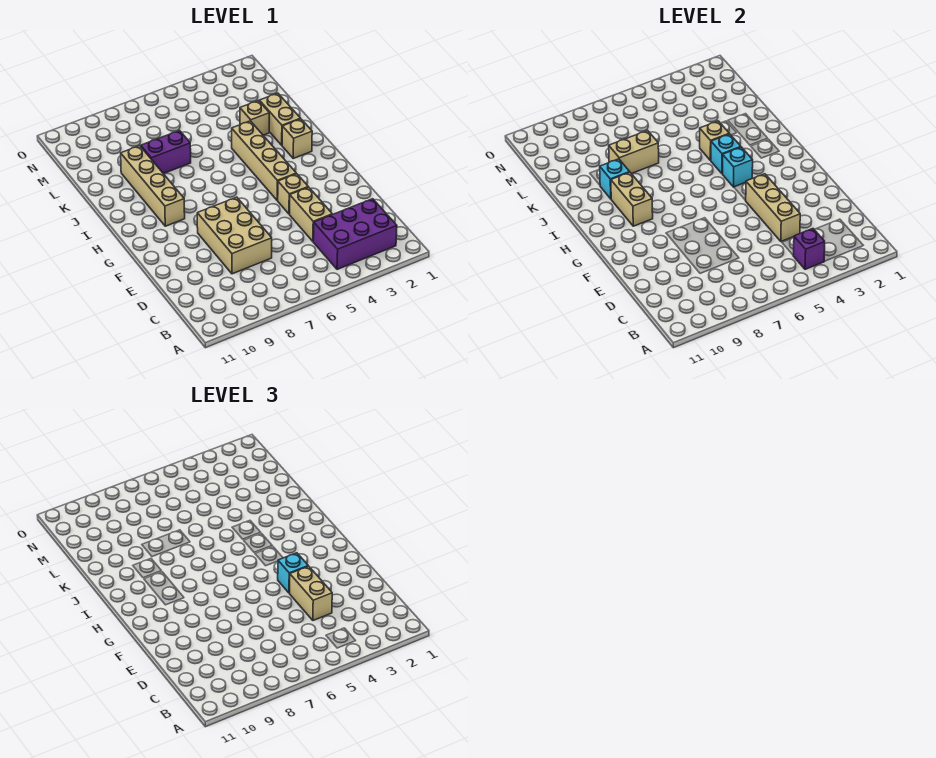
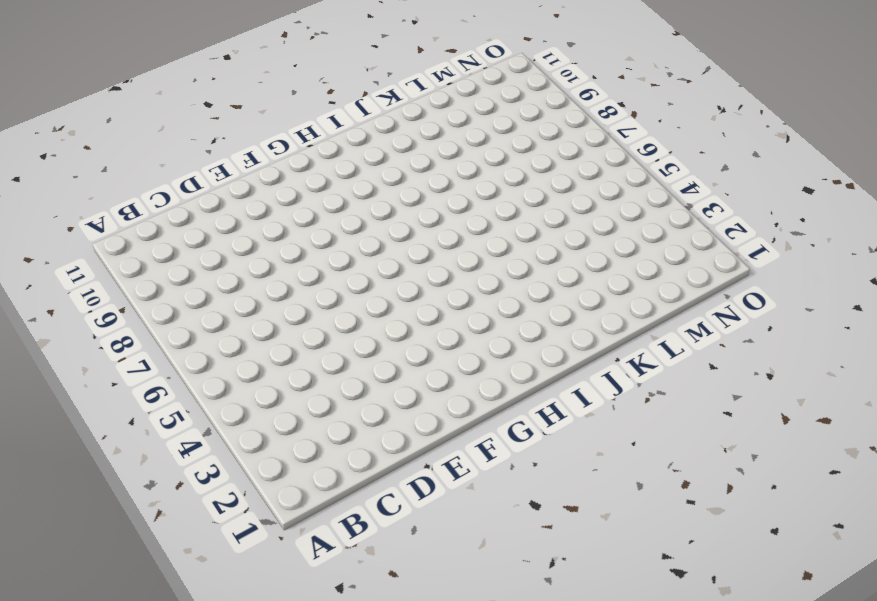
none -> purple brick B2:C4 level 1
none -> tan brick D4:E4 level 1
none -> tan brick D7:F8 level 1

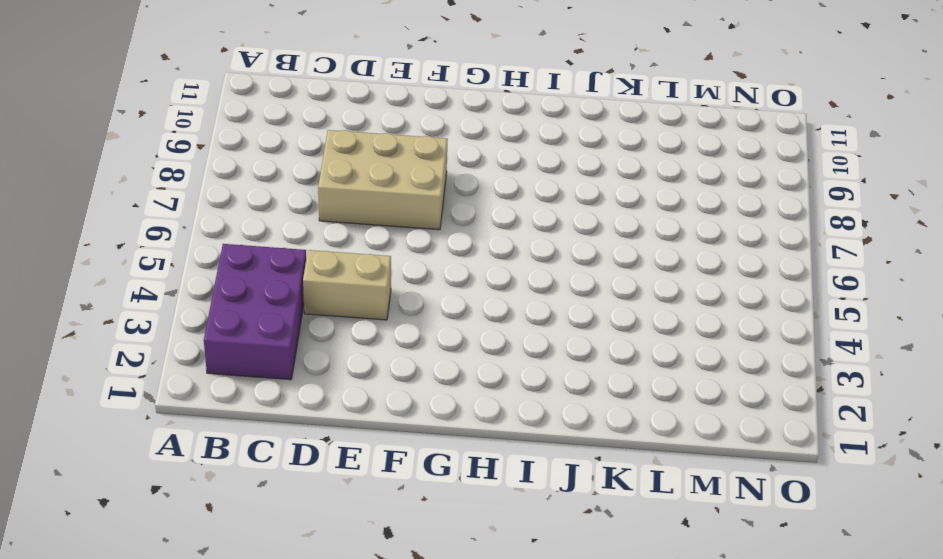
none -> tan brick F4 level 1
none -> tan brick G4:J4 level 1
none -> tan brick H9:K9 level 1

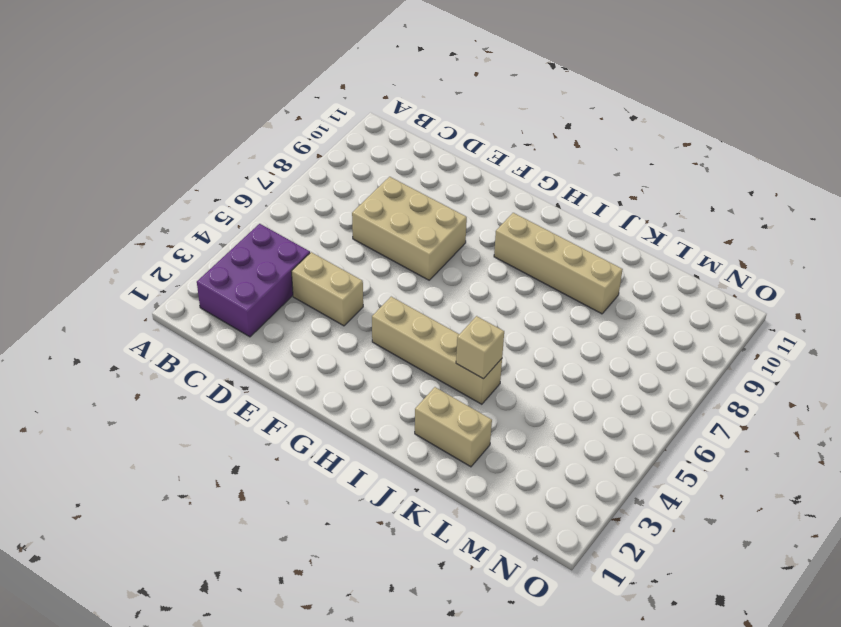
none -> tan brick F4 level 1
none -> tan brick I2 level 1
none -> tan brick K3 level 1

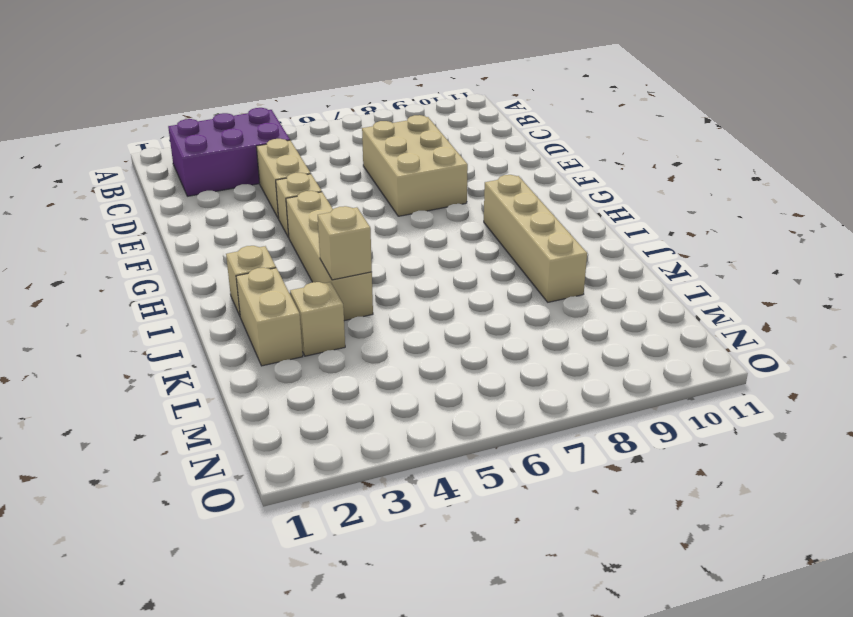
none -> purple brick K7:K8 level 1
none -> purple brick B4 level 2
none -> tan brick D4:F4 level 2

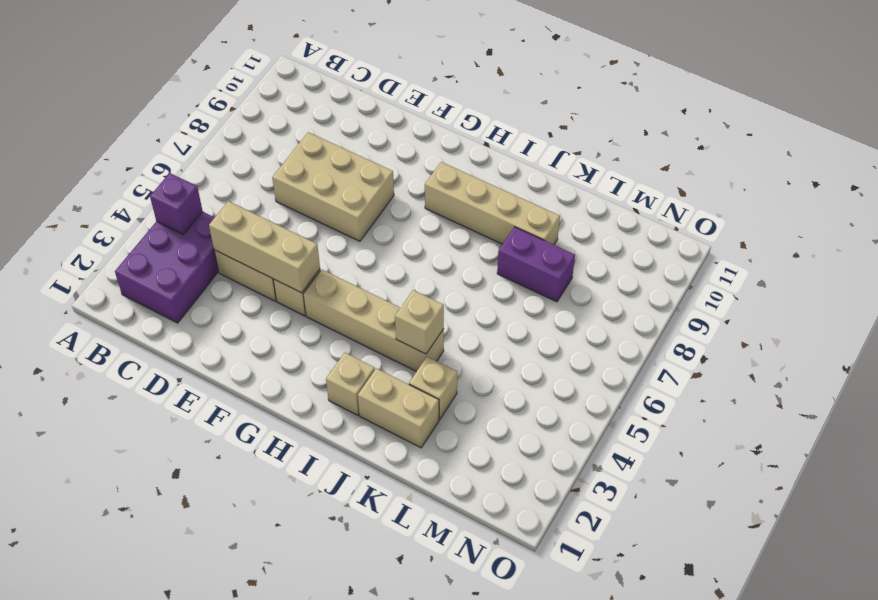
purple brick K8:L8 level 1 -> purple brick K7:K8 level 1
none -> cyan brick H4 level 2
none -> tan brick H9:I9 level 2
none -> cyan brick I4 level 2

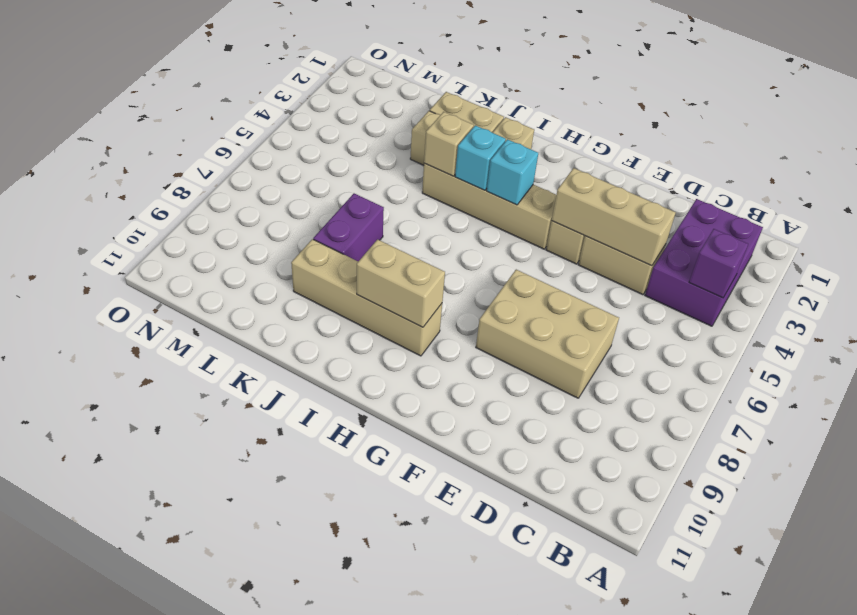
none -> cyan brick J9 level 2
none -> tan brick K7:K8 level 2
none -> tan brick D4:E4 level 3

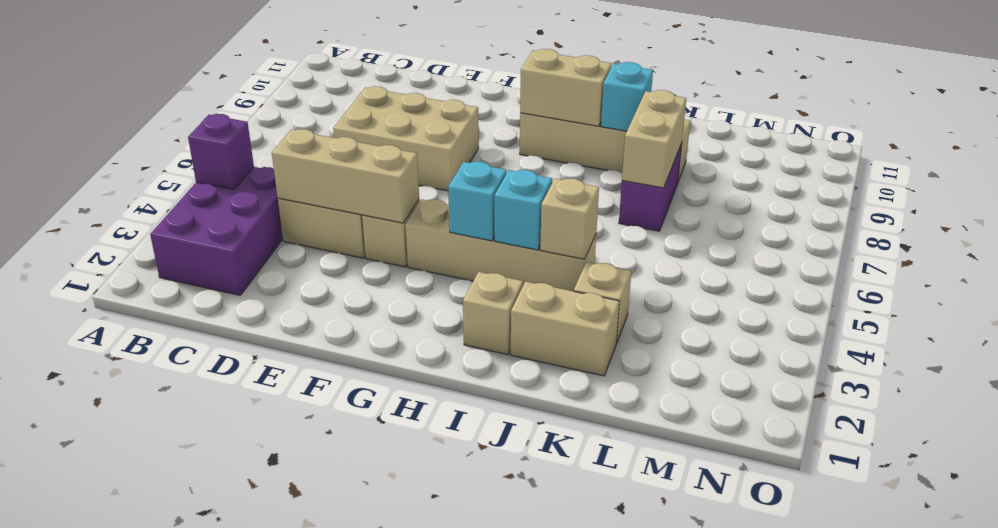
none -> tan brick D4:E4 level 3
none -> cyan brick F4 level 3

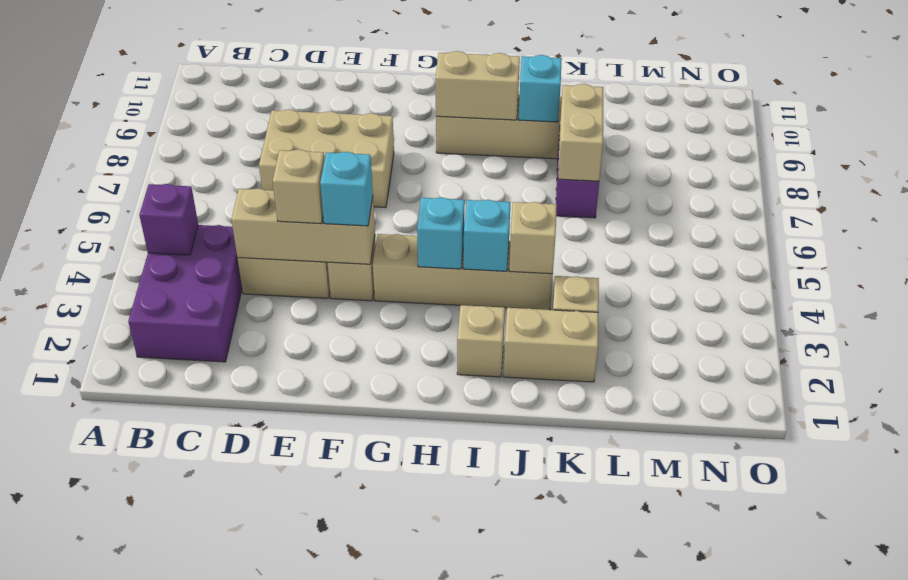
tan brick E4 level 3 -> tan brick D4:E4 level 3

